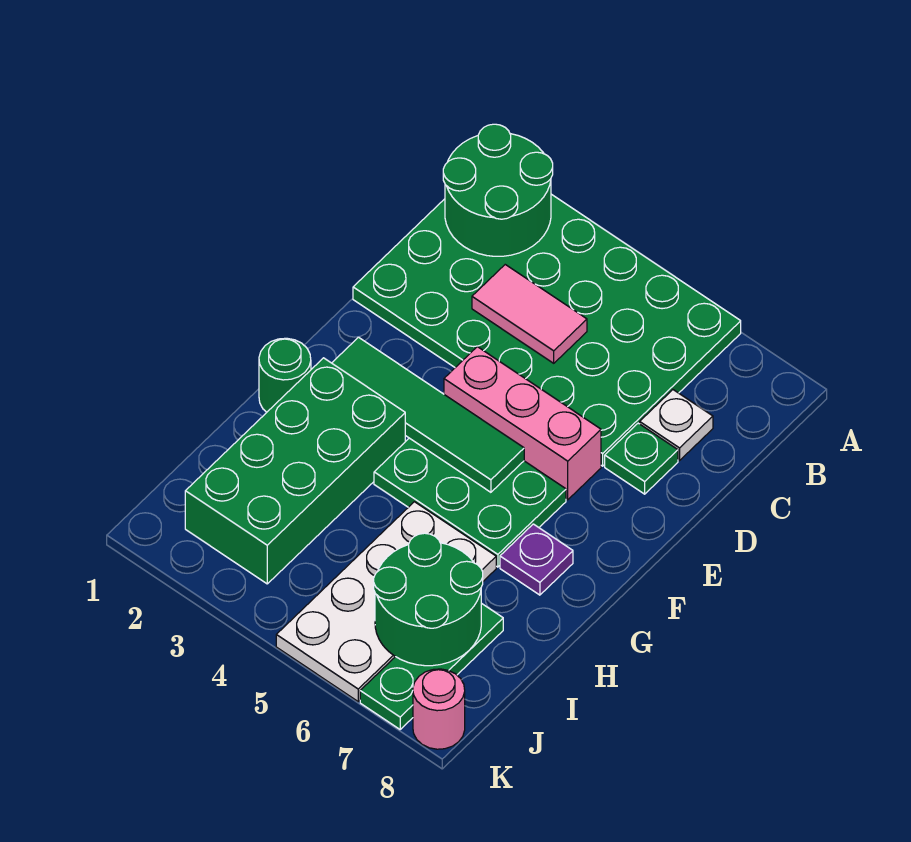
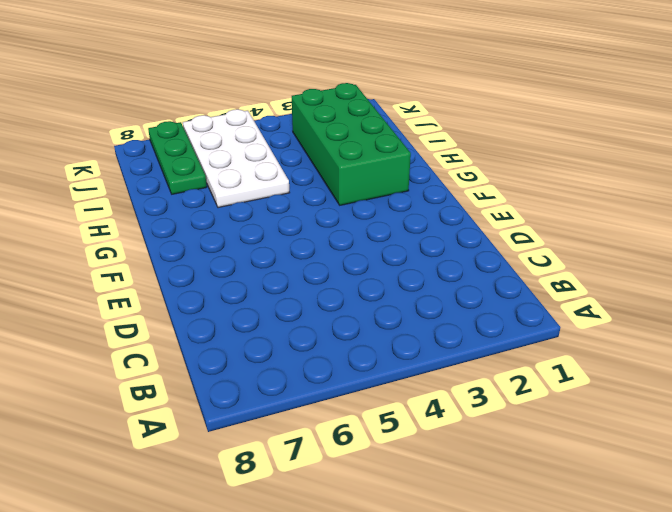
none -> green plate A1:D6 level 1
none -> white plate C7 level 1
none -> green plate D7 level 1

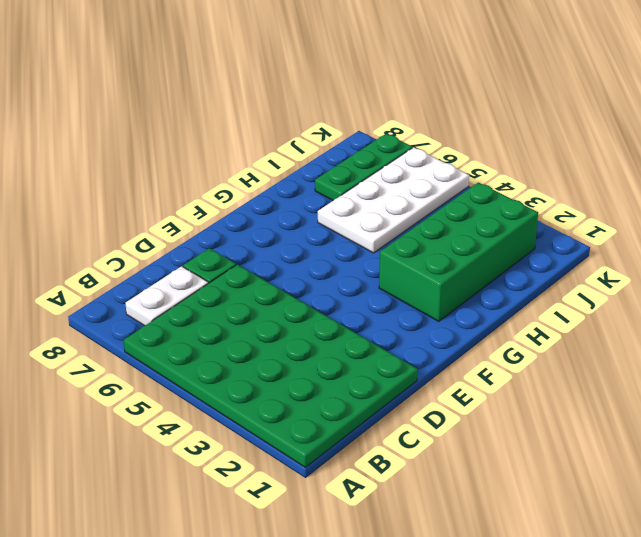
white plate B7:C7 level 1 -> white plate C7 level 1
none -> pink brick E4:E6 level 1
none -> green plate F4:G6 level 1
none -> green round brick G1 level 1

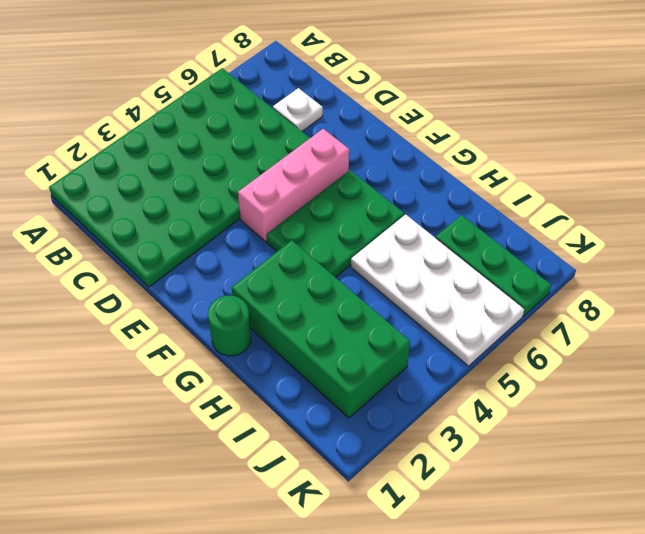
none -> green plate D7 level 1
none -> purple plate G7 level 1
none -> pink round brick K8 level 1

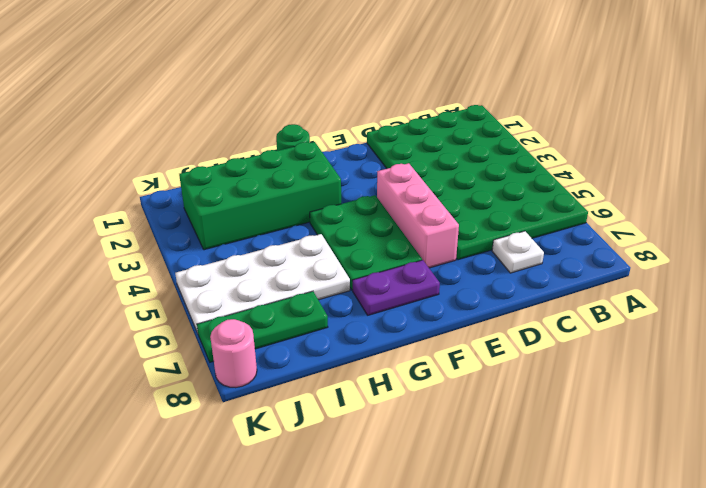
purple plate F7:G7 level 1 -> purple plate G7 level 1
none -> green plate D7 level 1
none -> green round brick A1:B2 level 2
none -> pink tile C3:C4 level 2

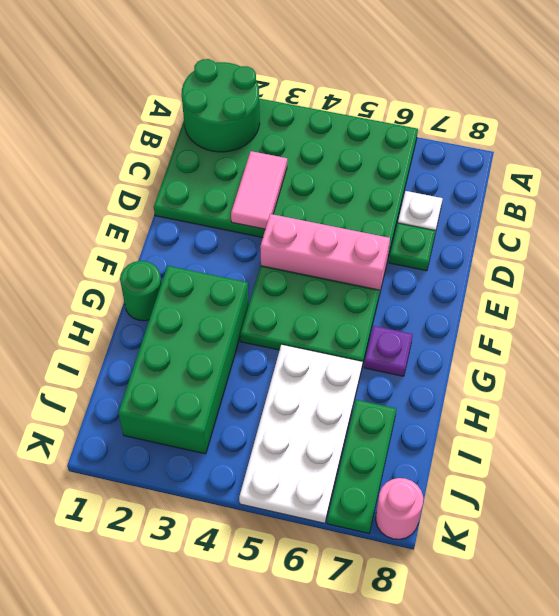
pink tile C3:D3 level 2 -> pink tile C3:C4 level 2
none -> green tile F2:F5 level 2
none -> green round brick I6:J7 level 2

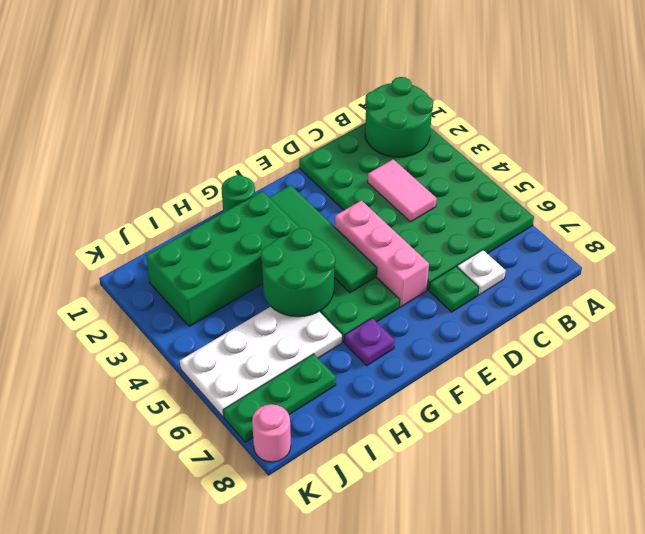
green round brick G4:H5 level 2 -> green round brick I6:J7 level 2

